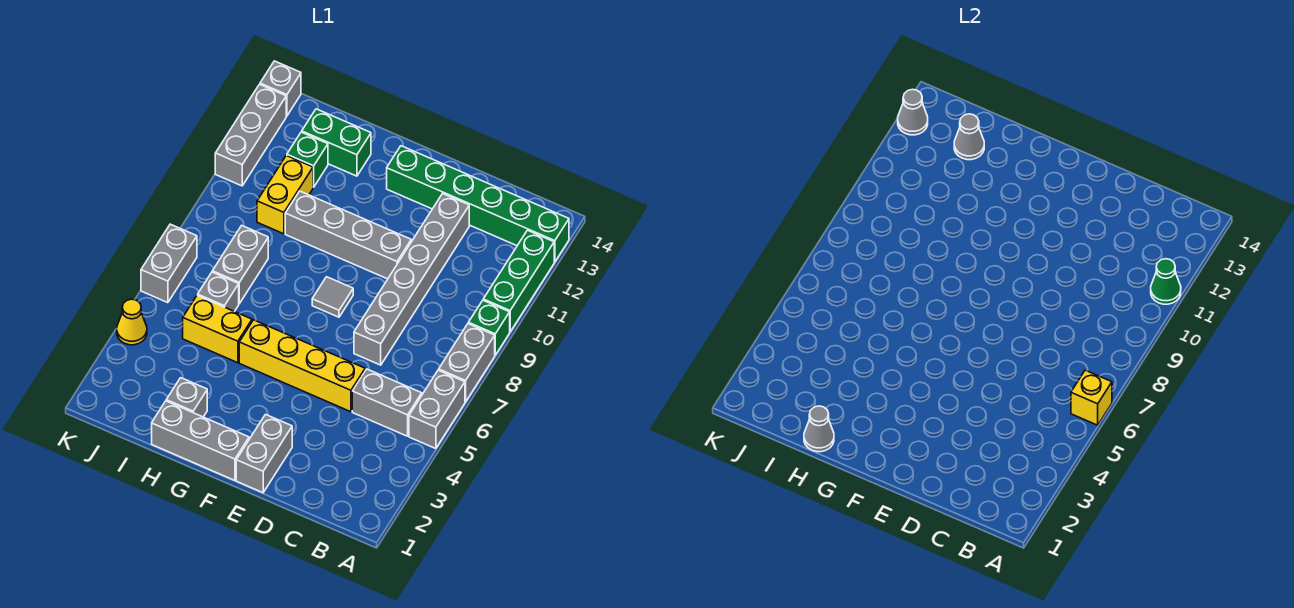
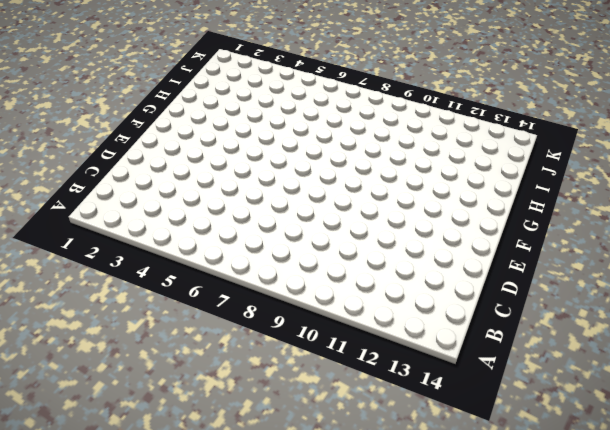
none -> grey brick A5:A6 level 1
none -> grey brick A7:A8 level 1
none -> green brick A9 level 1

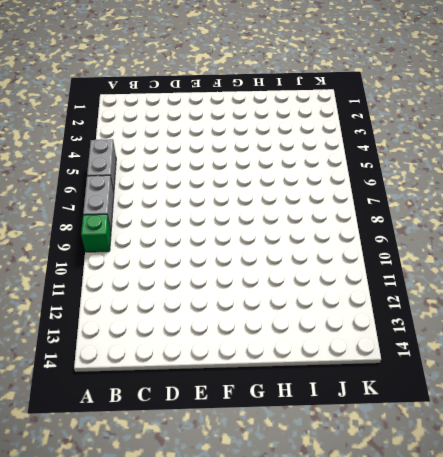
none -> green brick A10:A12 level 1
none -> green brick A13:F13 level 1
none -> grey brick B5:C5 level 1

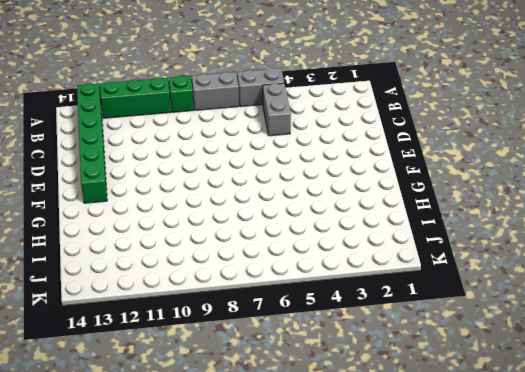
none -> yellow brick D5:G5 level 1
none -> grey brick D7:D12 level 1
none -> grey brick E1:E2 level 1

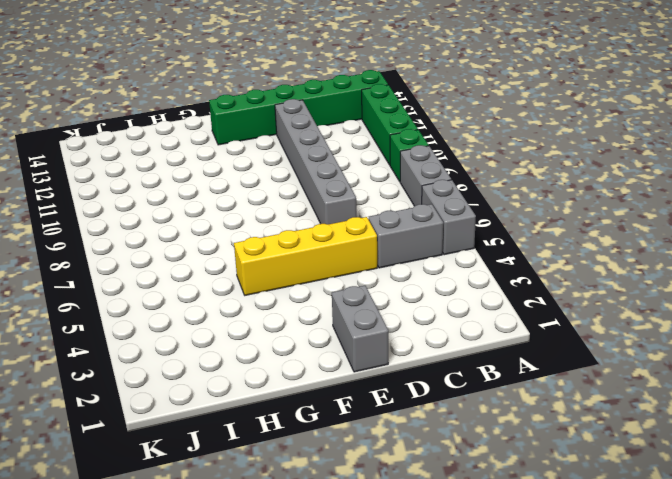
none -> grey brick E10:H10 level 1
none -> grey brick F1:H1 level 1
none -> grey tile F8 level 1

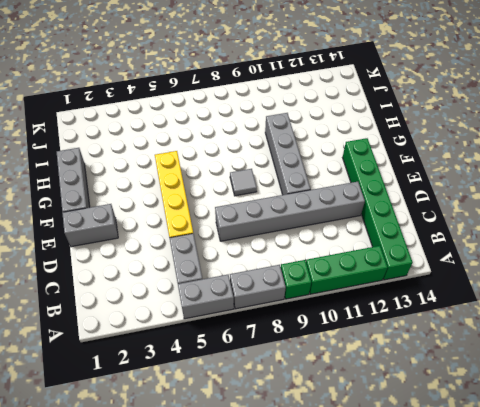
none -> grey brick H2 level 1
none -> yellow brick H5:I5 level 1
none -> green brick H13:I13 level 1

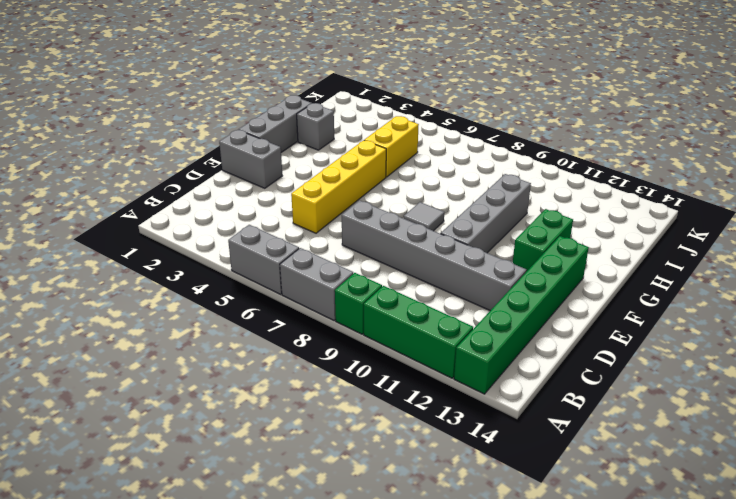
green brick F12:G12 level 1 -> green brick H13:I13 level 1
none -> grey brick B5:C5 level 1
none -> grey brick I6 level 1
none -> grey brick I7:I8 level 1

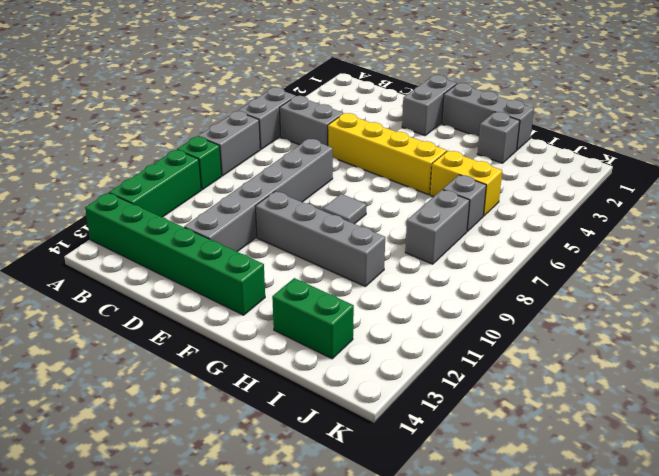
none -> yellow brick I10:I11 level 1
none -> green brick I12 level 1
none -> yellow cone K4 level 1

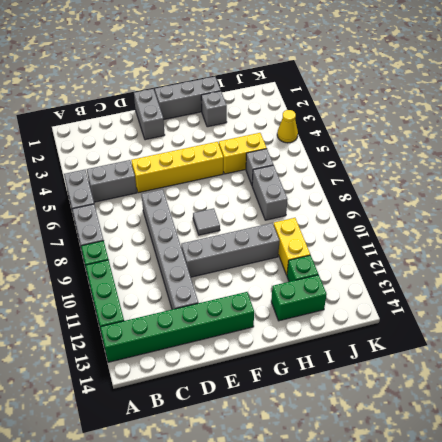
none -> grey brick K6:K7 level 1
none -> grey brick K11:K13 level 1
none -> grey brick K14 level 1

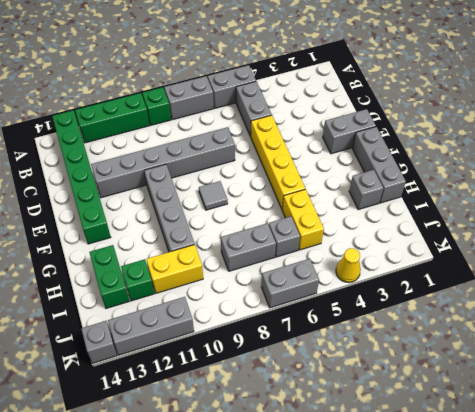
none -> yellow brick A6 level 2
none -> green cone A11 level 2
none -> grey cone H1 level 2

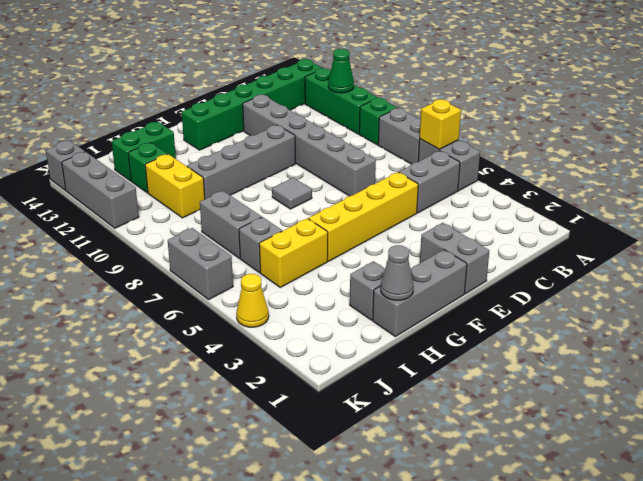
none -> grey cone I13 level 2
none -> grey cone K13 level 2

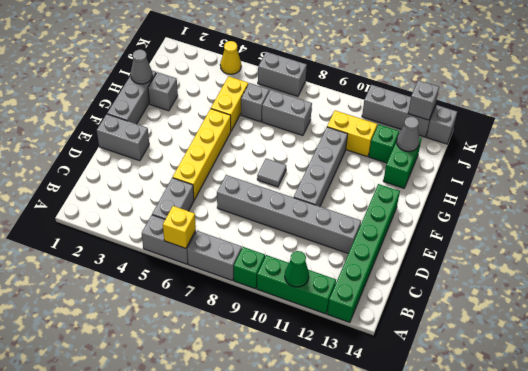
grey brick K13 level 2 -> grey cone K13 level 2

